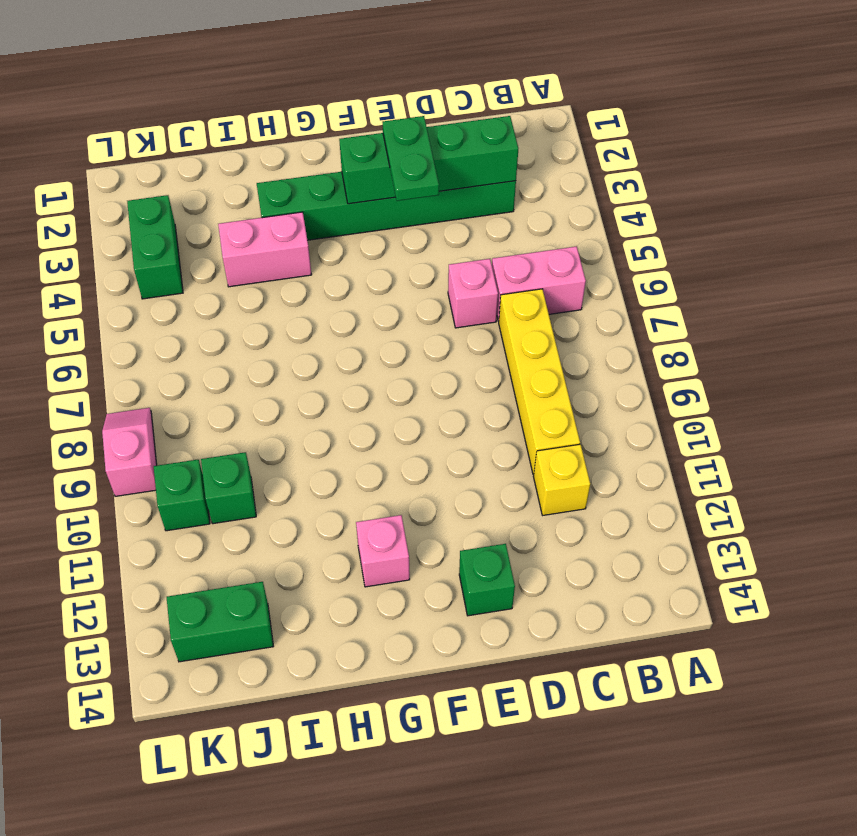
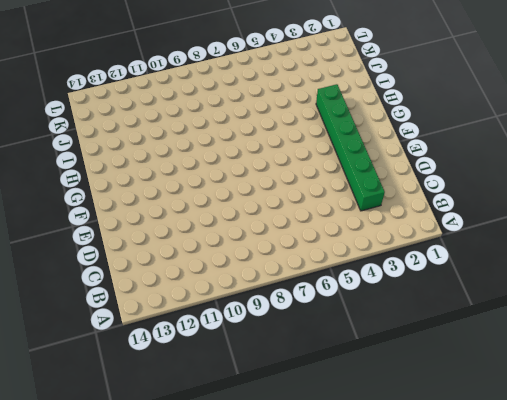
none -> pink brick B6:C6 level 1
none -> yellow brick C7:C10 level 1
none -> yellow brick C11 level 1

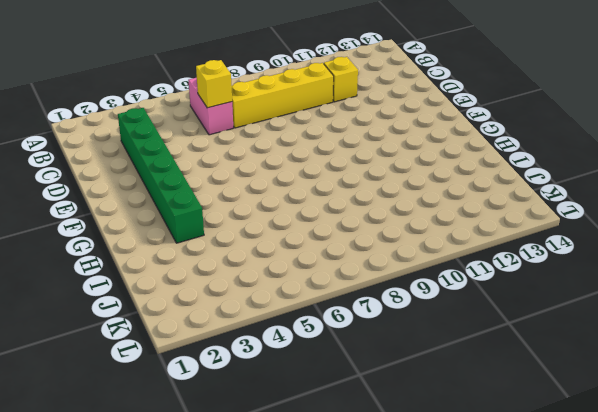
yellow brick C6 level 2 -> none
none -> pink brick D6 level 1
none -> green brick E13 level 1
none -> pink brick G12 level 1

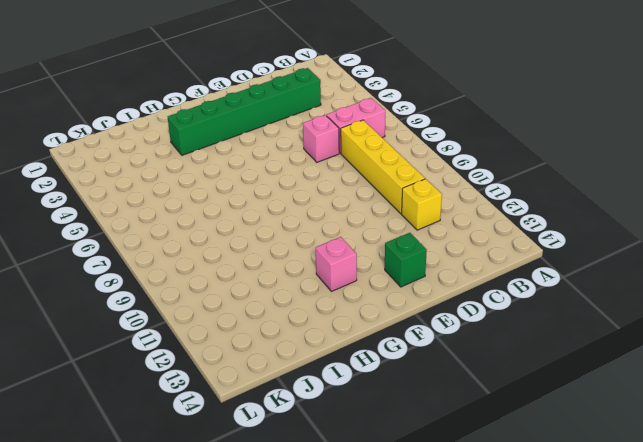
none -> pink brick H4:I4 level 1
none -> green brick J10 level 1
none -> green brick J13:K13 level 1

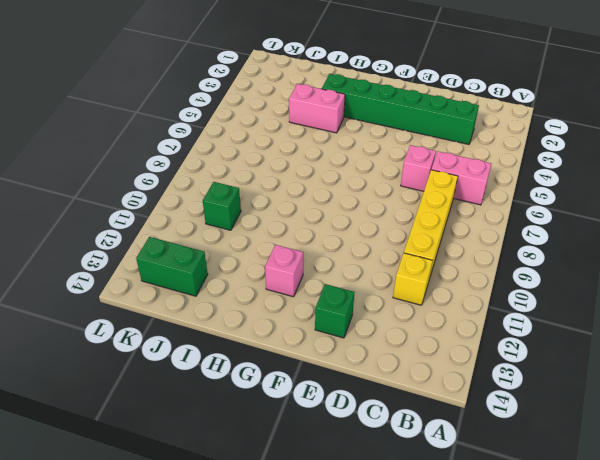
none -> green brick K3:K4 level 1
none -> green brick K10 level 1
none -> pink slope L8:L9 level 1 top 9

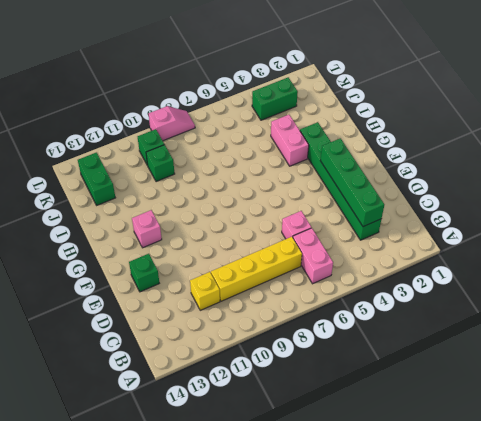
none -> green plate E3:E4 level 3

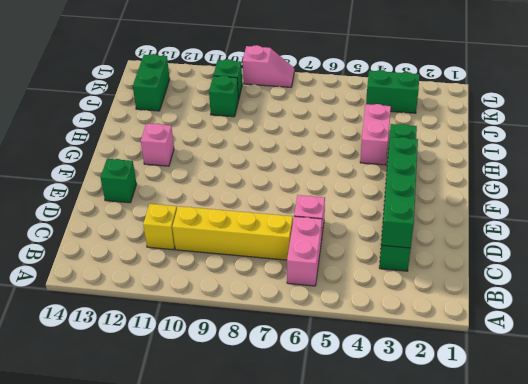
none -> green plate E3:E4 level 3

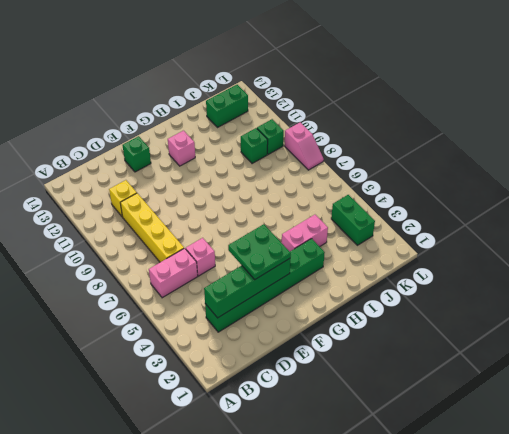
green plate E3:F4 level 3 -> green plate E3:E4 level 3

